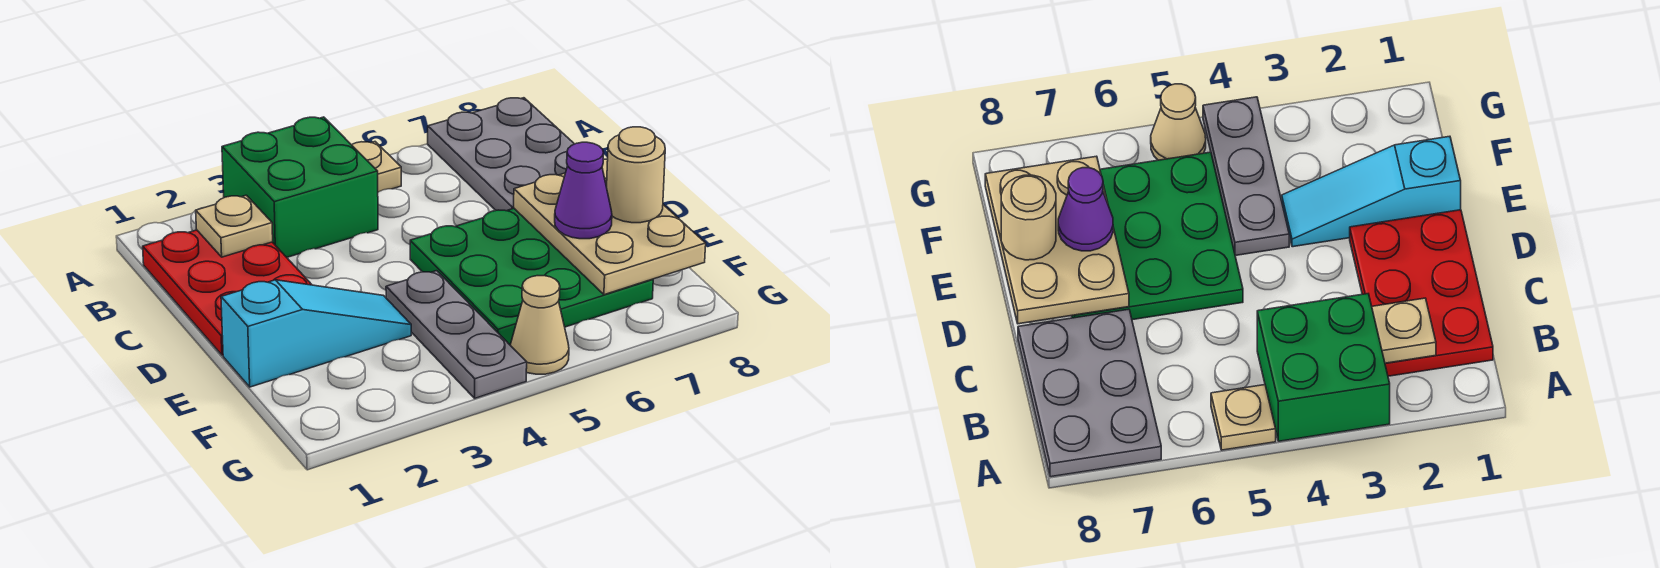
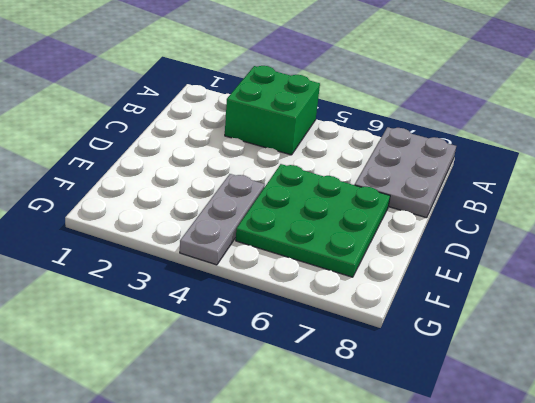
none -> tan plate A5 level 1
none -> red plate B1:D2 level 1
none -> cyan slope E1:E3 level 1 top 1

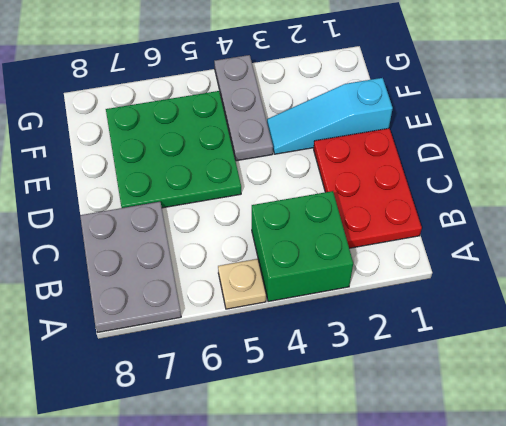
none -> tan cone G5 level 1
none -> tan plate B2 level 2
none -> tan plate D7:F8 level 2

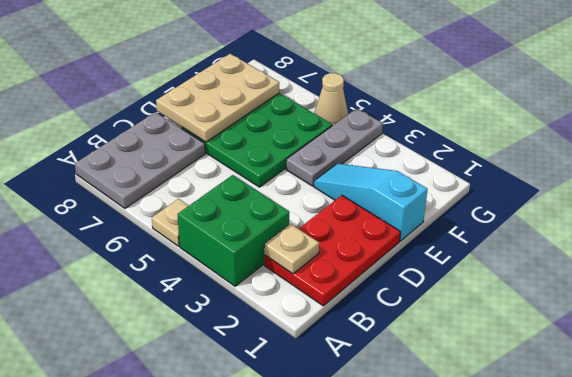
none -> purple cone E7 level 3
none -> tan round brick E8 level 3

